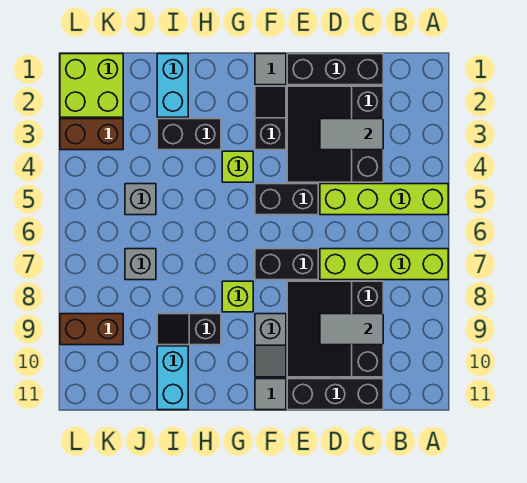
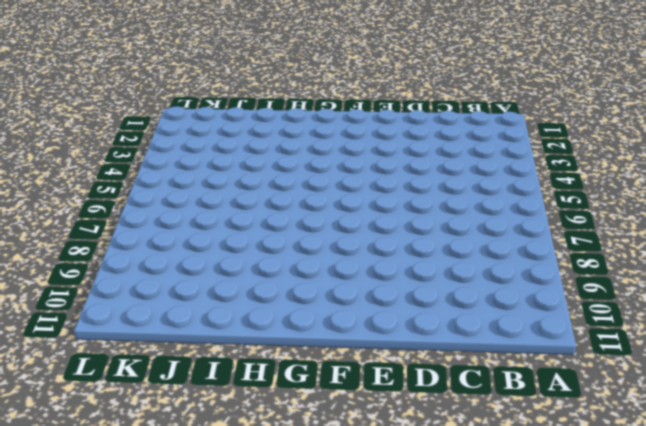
none -> lime brick A5:D5 level 1
none -> lime brick A7:D7 level 1
none -> black brick C1:E1 level 1

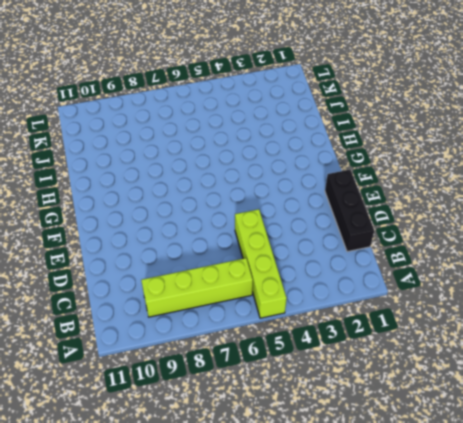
lime brick B6:B9 level 1 -> lime brick A7:D7 level 1
none -> black slope C2:E4 level 1 top C
none -> black slope C8:E10 level 1 top C
none -> black brick C11:E11 level 1

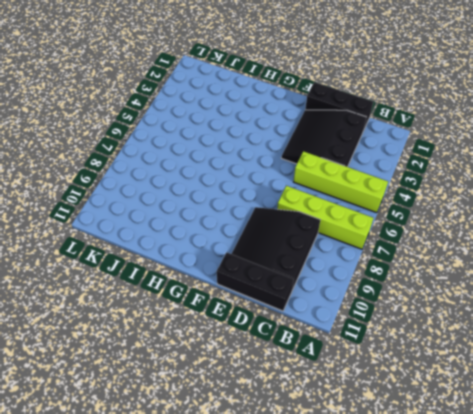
none -> black brick E5:F5 level 1
none -> black brick E7:F7 level 1
none -> grey tile F1 level 1

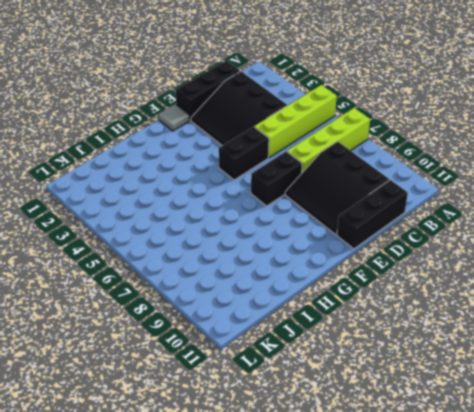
none -> black slope F2:F3 level 1 top 3
none -> grey slope F9:F10 level 1 top 9
none -> grey tile F11 level 1

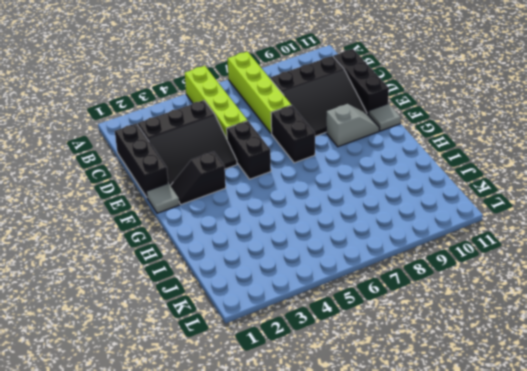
none -> lime brick G4 level 1
none -> lime brick G8 level 1
none -> black brick H3:I3 level 1

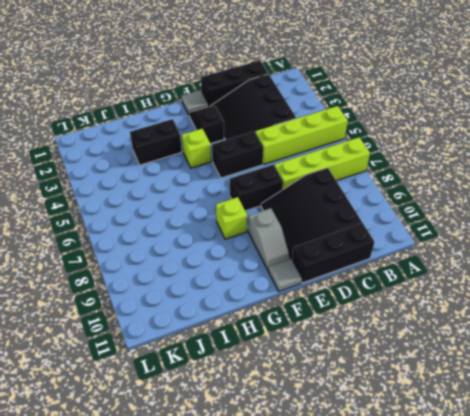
none -> black slope H9:I9 level 1 top H
none -> cyan brick I1:I2 level 1
none -> cyan brick I10:I11 level 1

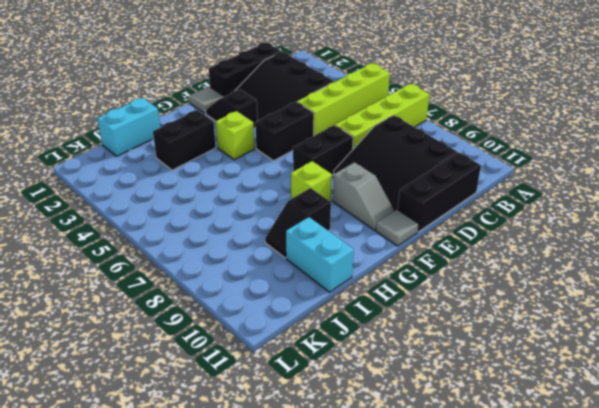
cyan brick I1:J1 level 1 -> cyan brick I1:I2 level 1
none -> grey brick J5 level 1
none -> grey brick J7 level 1
none -> lime brick K1:L2 level 1

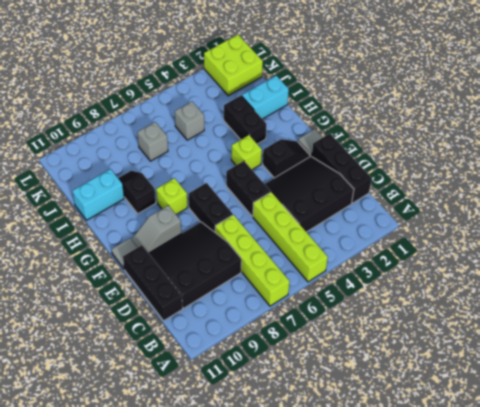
none -> brown brick K3:L3 level 1
none -> brown brick K9:L9 level 1
none -> grey tile C3:D3 level 2

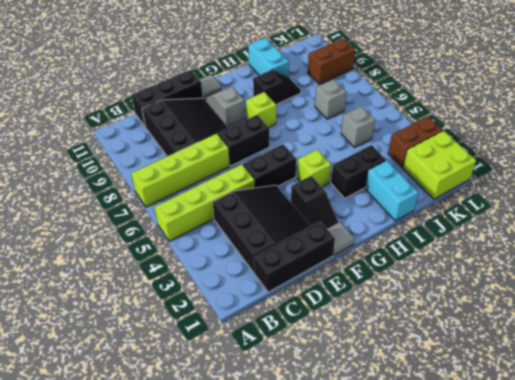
none -> grey tile C3:D3 level 2
none -> grey tile C9:D9 level 2

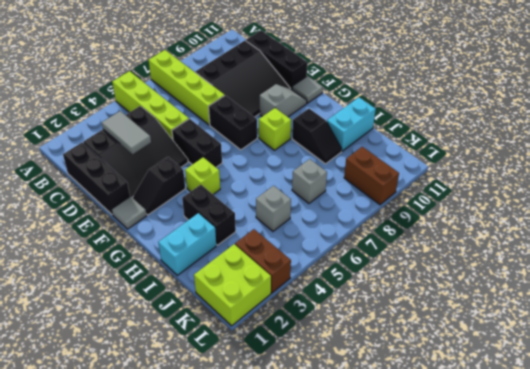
none -> grey tile C9:D9 level 2

